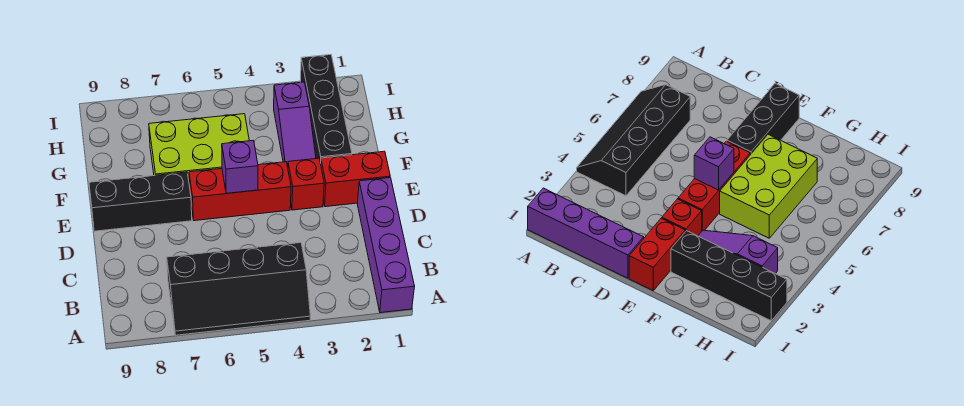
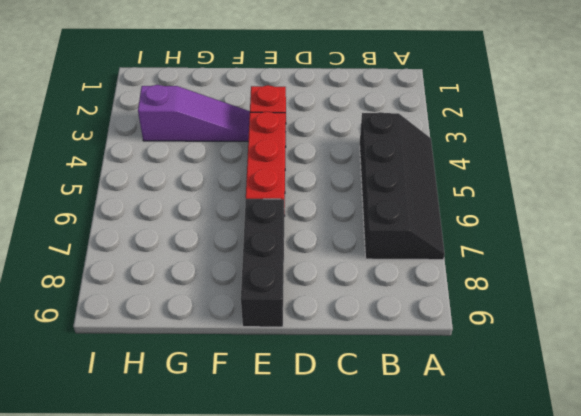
none -> purple brick A1:D1 level 1
none -> red brick E1:E2 level 1

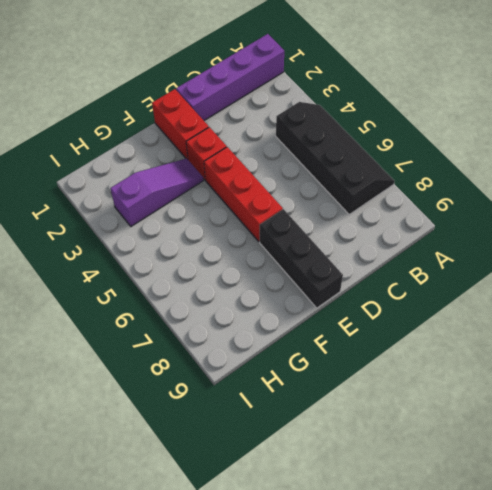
none -> black brick F2:I2 level 1
none -> lime brick F5:G7 level 1

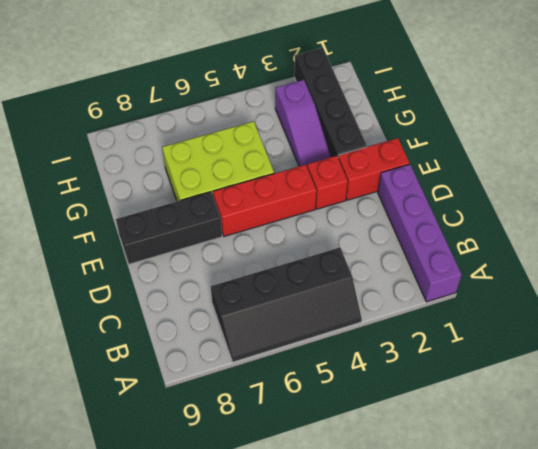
none -> purple brick E5 level 2

